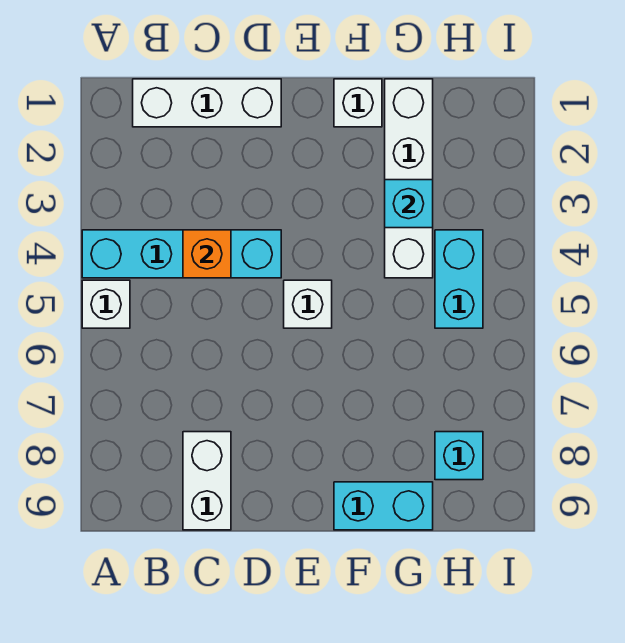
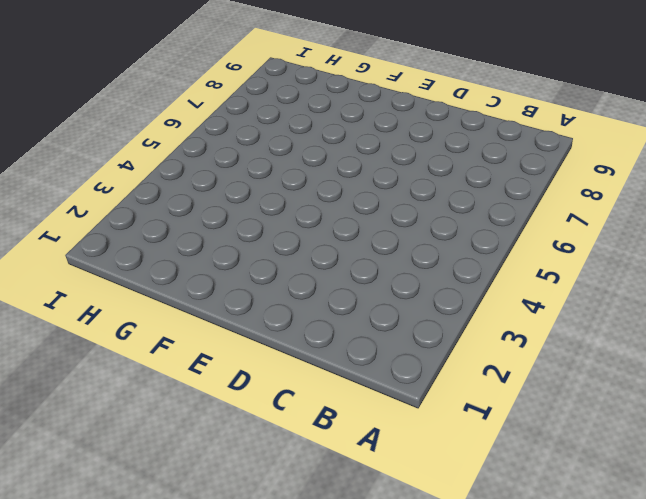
none -> cyan brick A4:D4 level 1
none -> white brick A5 level 1
none -> white brick B1:D1 level 1

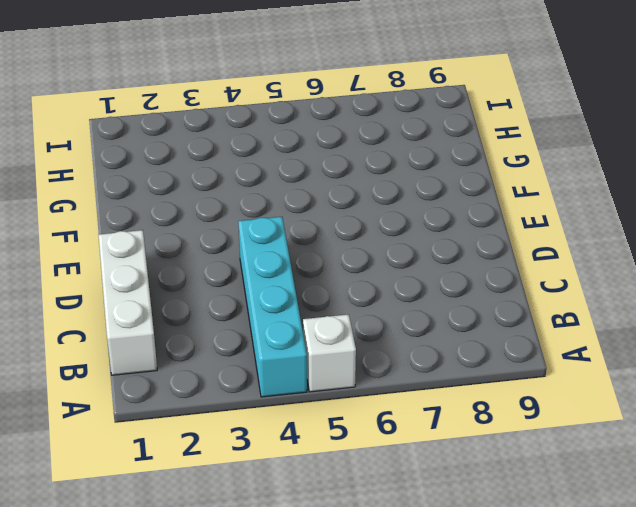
none -> white brick C8:C9 level 1
none -> white brick E5 level 1
none -> white brick F1 level 1

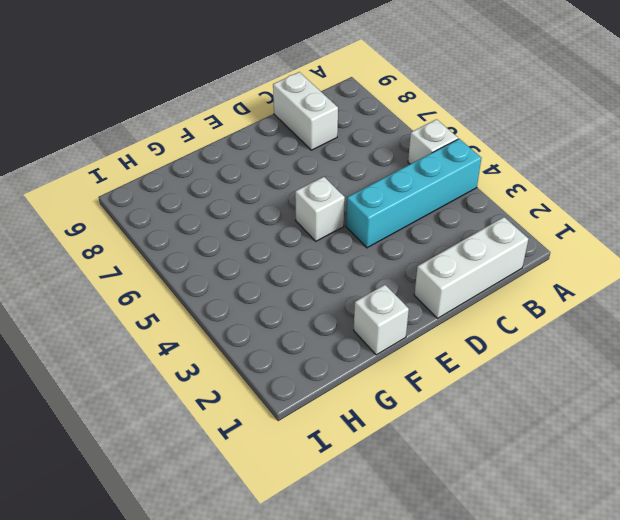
none -> cyan brick F9:G9 level 1
none -> white brick G1:G4 level 1
none -> cyan brick H4:H5 level 1

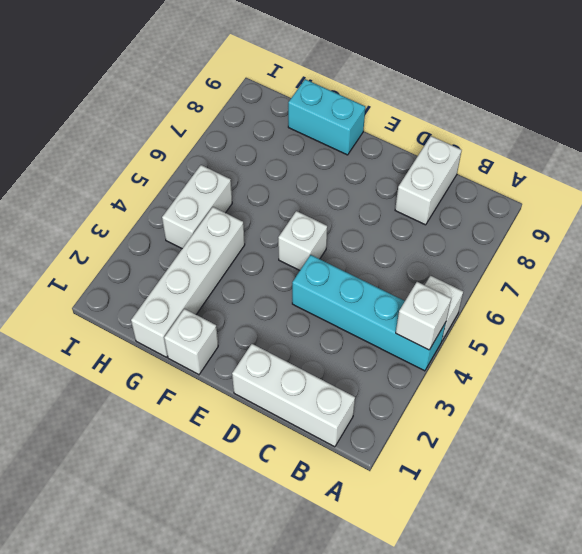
white brick A4 level 2 -> none
white brick H4:H5 level 1 -> cyan brick H4:H5 level 1
none -> cyan brick H8 level 1
none -> orange brick C4 level 2
none -> cyan brick G3 level 2

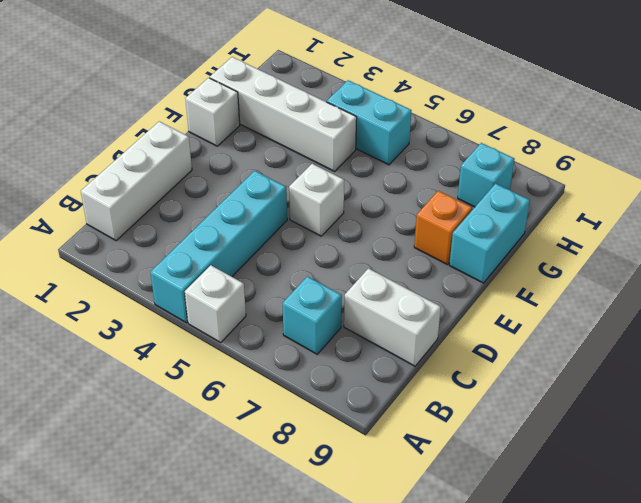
cyan brick B7 level 1 -> cyan brick G3 level 2
orange brick F8 level 1 -> orange brick C4 level 2

